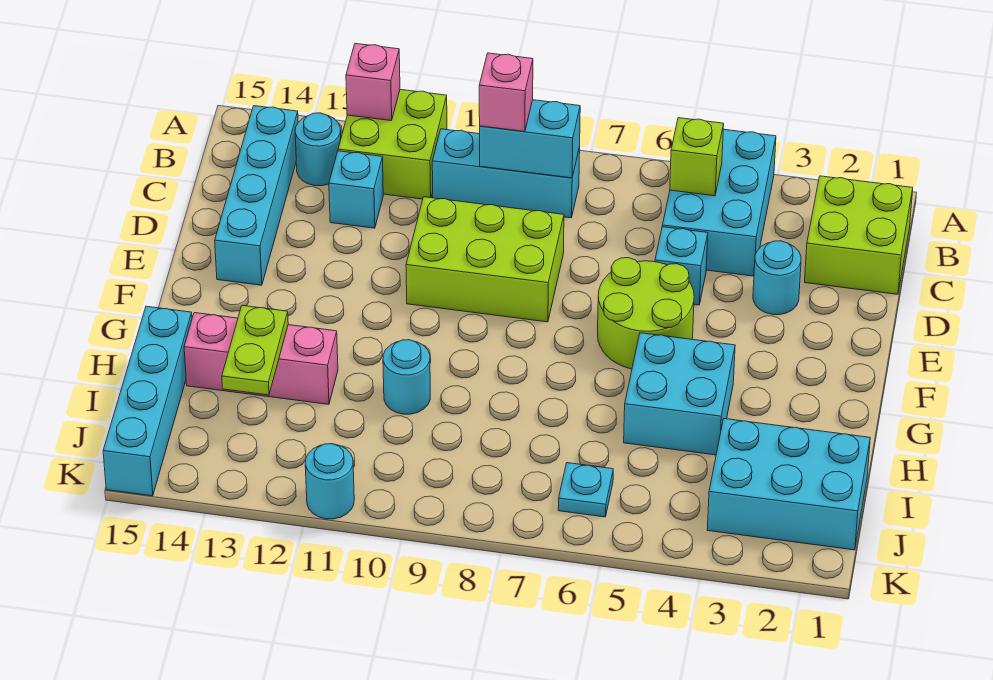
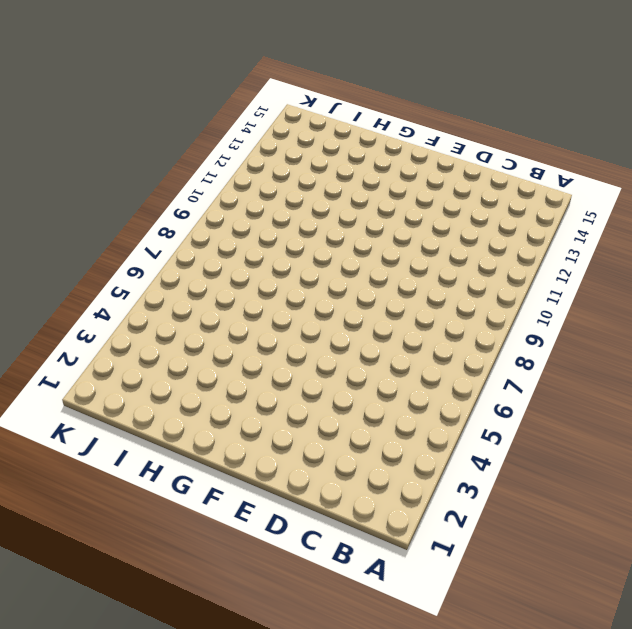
none -> cyan brick A4:C5 level 1
none -> lime brick A11:B12 level 1
none -> lime brick B1:C2 level 1

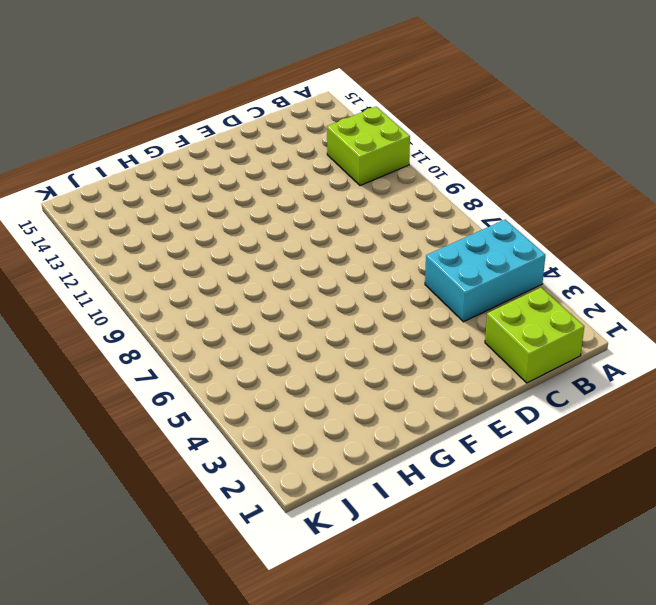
none -> cyan brick B8:B10 level 1
none -> cyan round brick B13 level 1
none -> cyan brick B14:E14 level 1

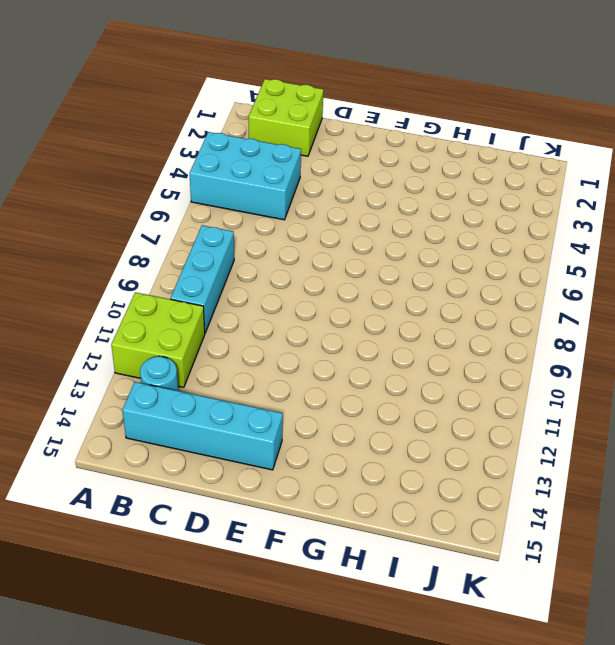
none -> cyan brick C12 level 1
none -> cyan round brick D3 level 1
none -> cyan brick D5 level 1

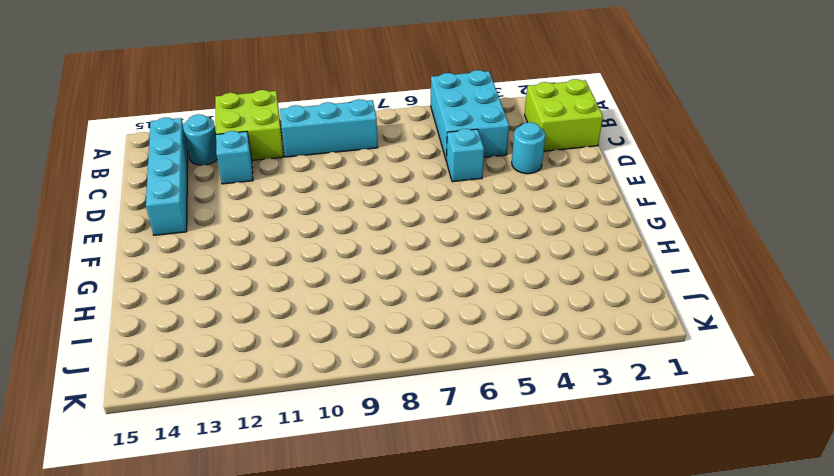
none -> lime brick D8:E10 level 1
none -> lime round brick E5:F6 level 1
none -> cyan brick G4:H5 level 1

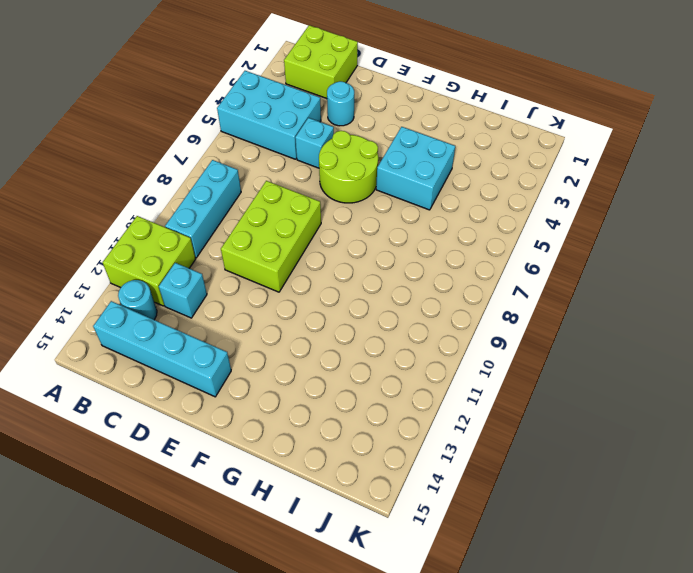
none -> cyan round brick H10 level 1
none -> pink brick H12:H14 level 1
none -> cyan brick H15:K15 level 1

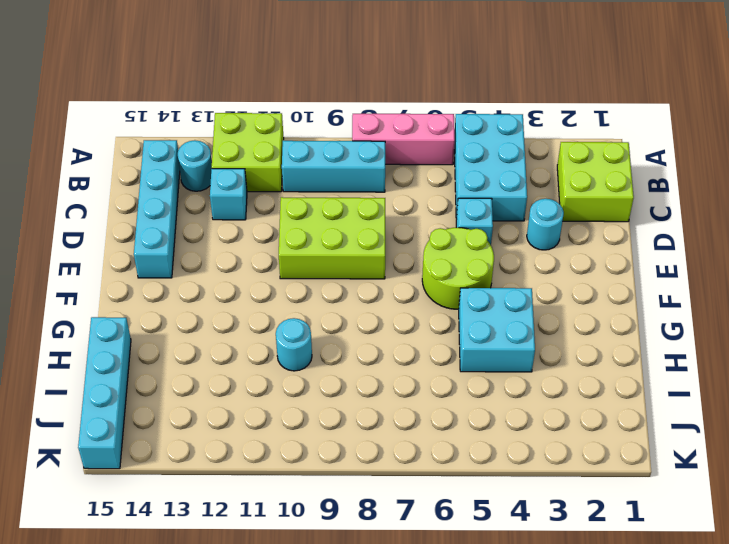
pink brick A6:A8 level 1 -> pink brick H12:H14 level 1
none -> cyan brick I1:J3 level 1
none -> cyan plate J6 level 1
none -> cyan round brick K11 level 1

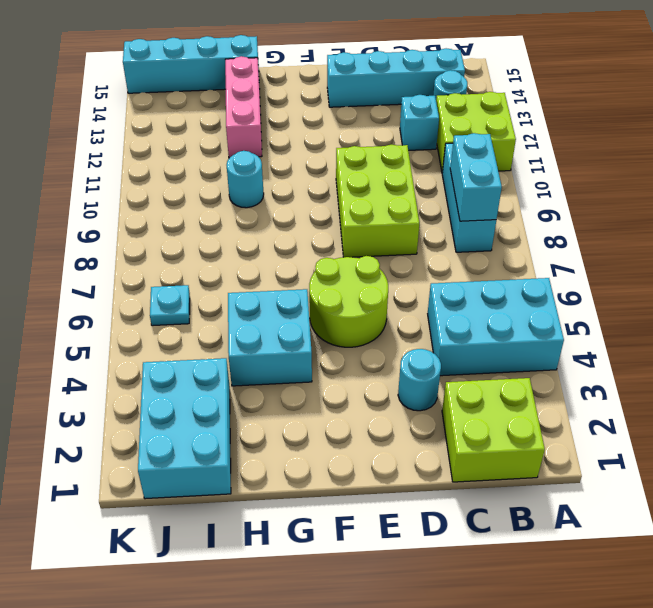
none -> cyan brick D5 level 1
none -> cyan round brick K11 level 1
none -> pink brick A12 level 2

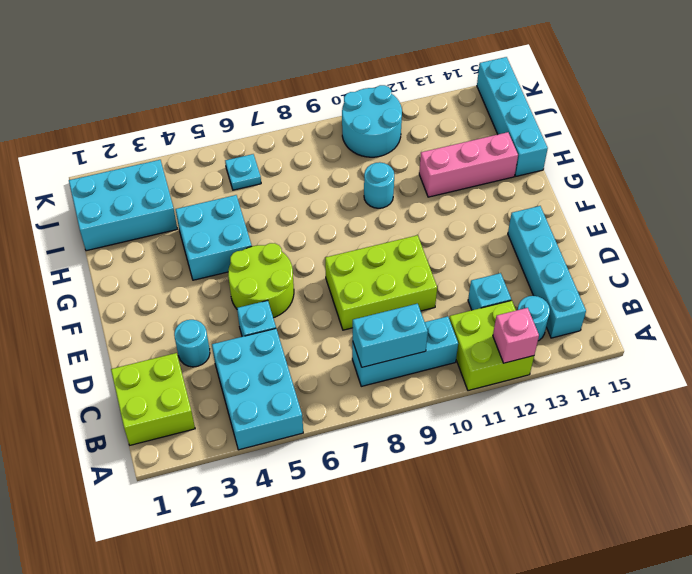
cyan round brick J10:K11 level 1 -> cyan round brick K11 level 1
none -> lime brick B5 level 2
none -> lime plate H13:I13 level 2
none -> pink brick B9 level 3

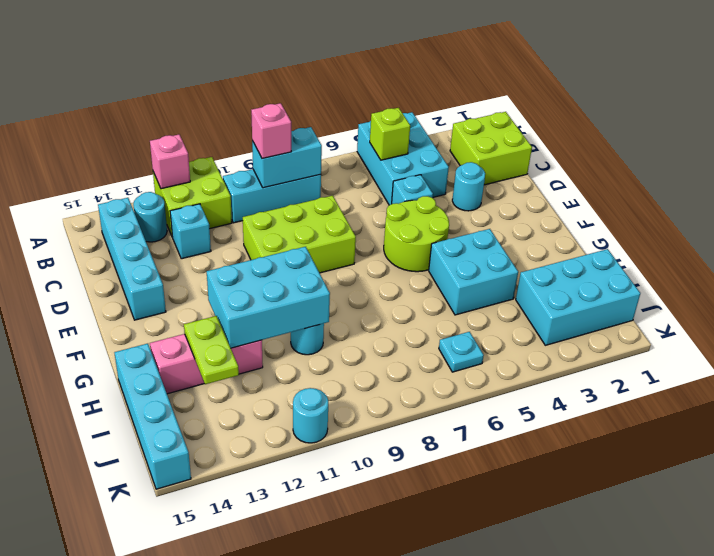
cyan brick G10:H12 level 2 -> none

